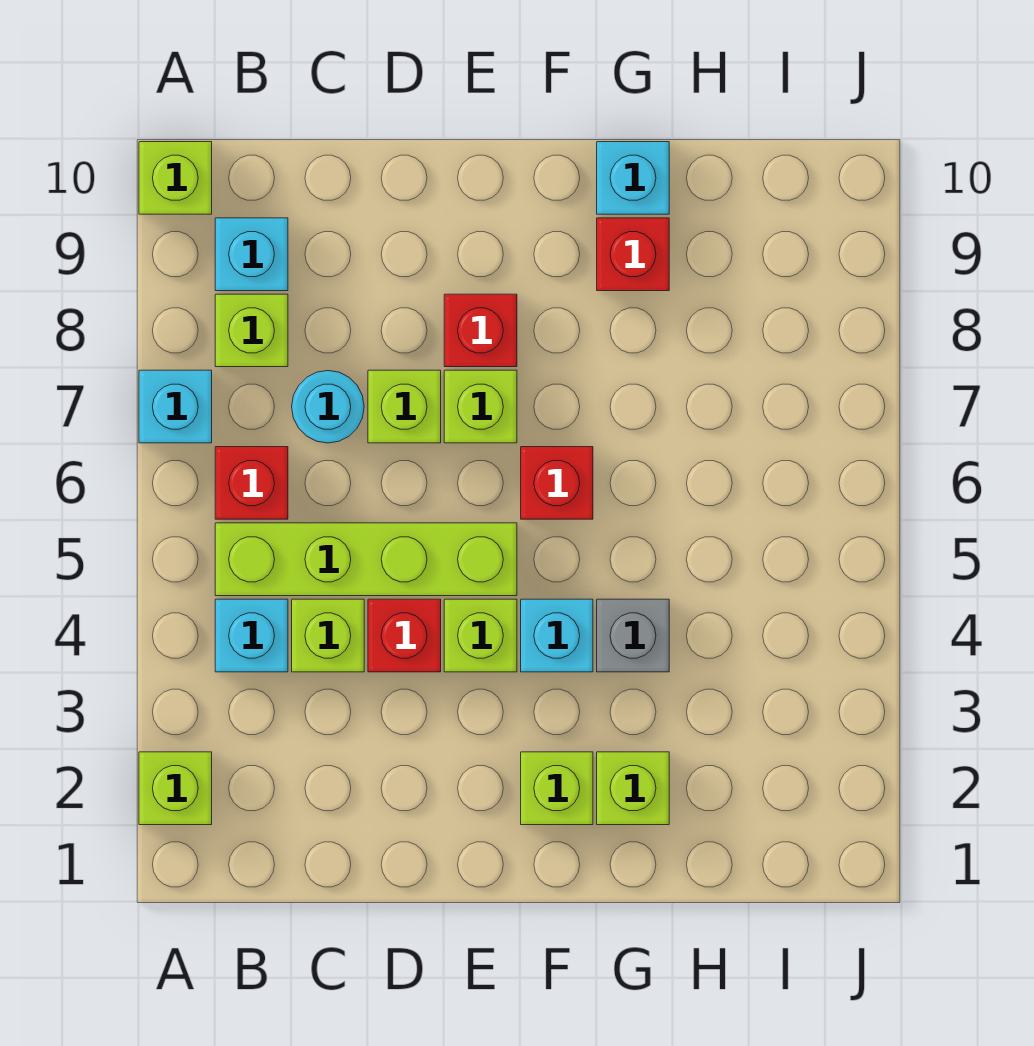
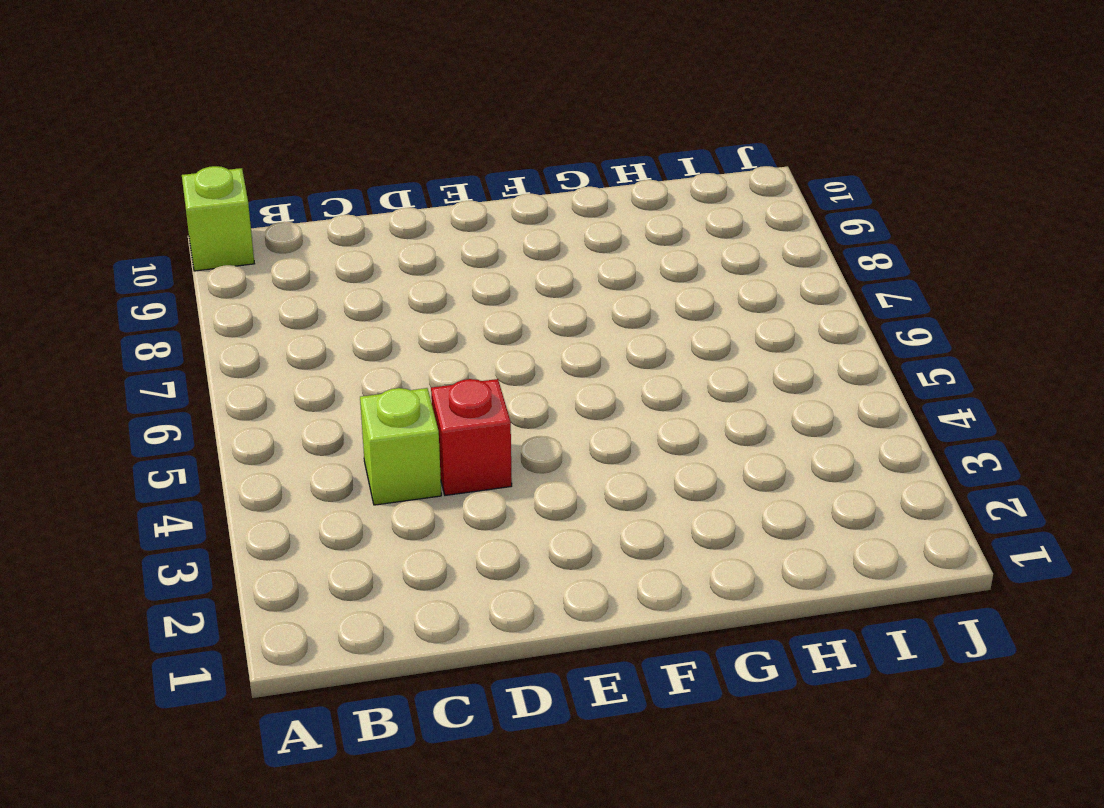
none -> lime brick A2 level 1
none -> cyan brick A7 level 1
none -> cyan brick B4 level 1

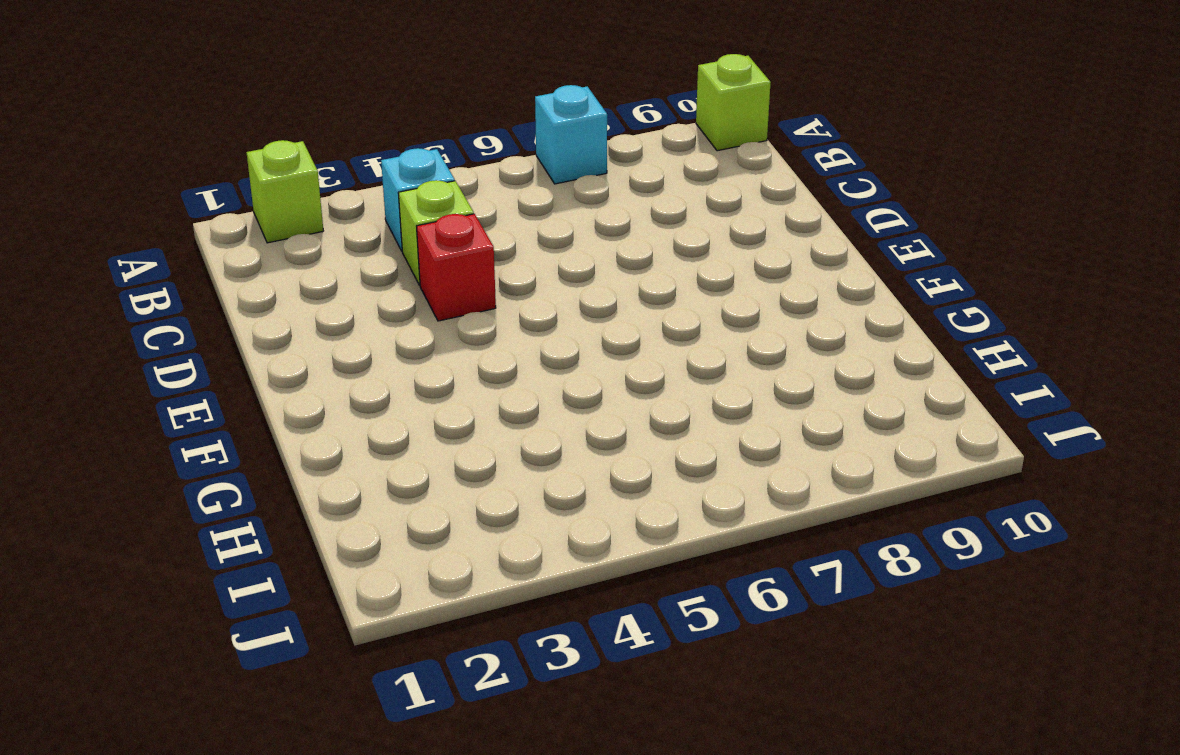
none -> lime brick B5:E5 level 1
none -> red brick B6 level 1
none -> lime brick B8 level 1

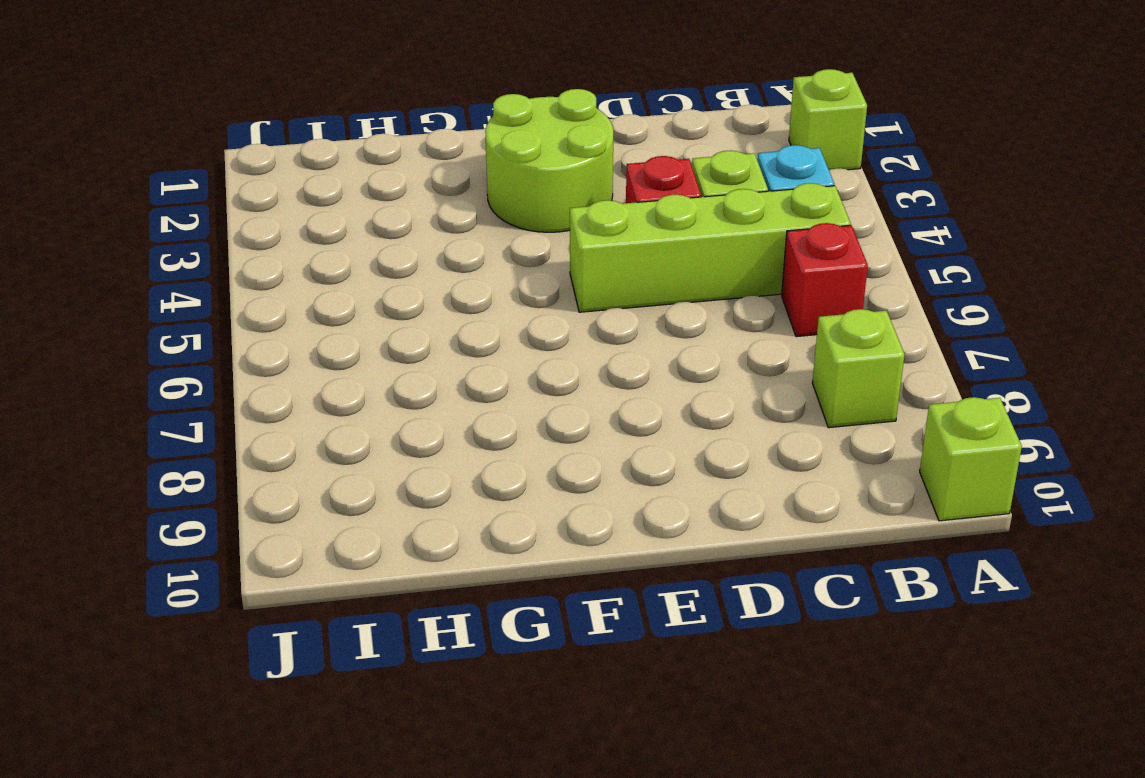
lime round brick E2:F3 level 1 -> lime brick F2 level 1
none -> cyan brick A7 level 1
none -> cyan brick B9 level 1
none -> cyan round brick C7 level 1

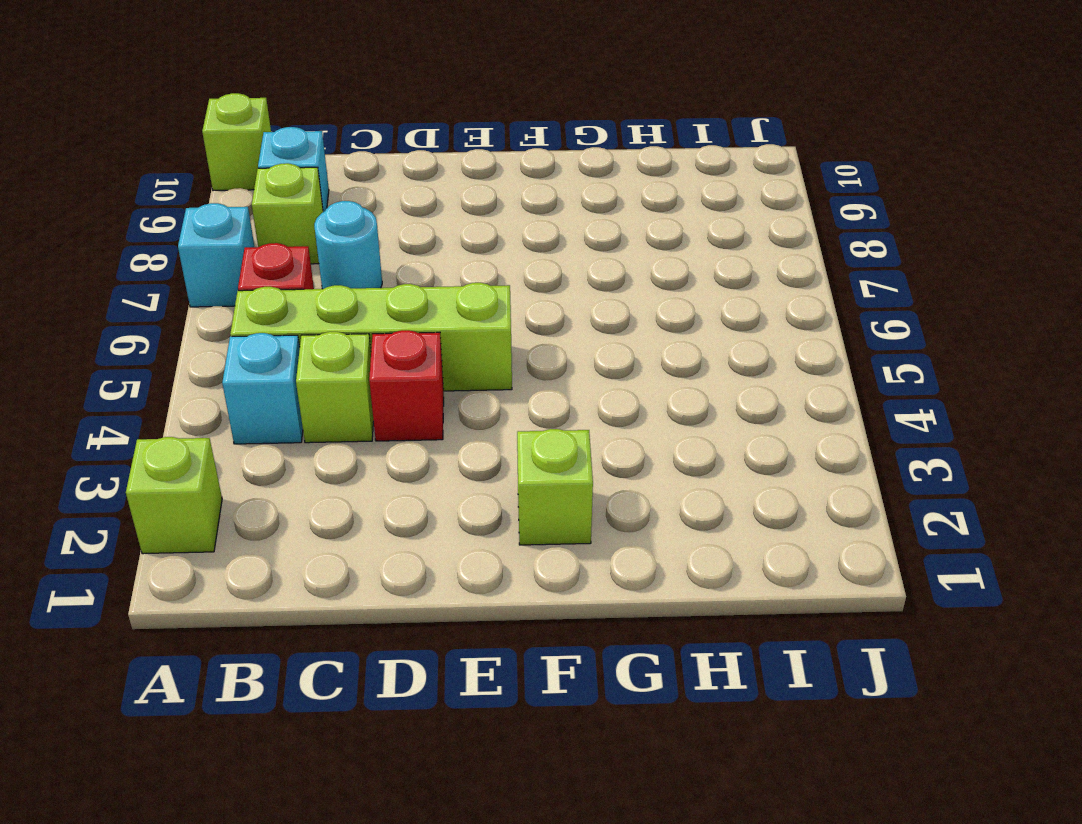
none -> lime brick D7 level 1
none -> lime brick E4 level 1
none -> lime brick E7 level 1

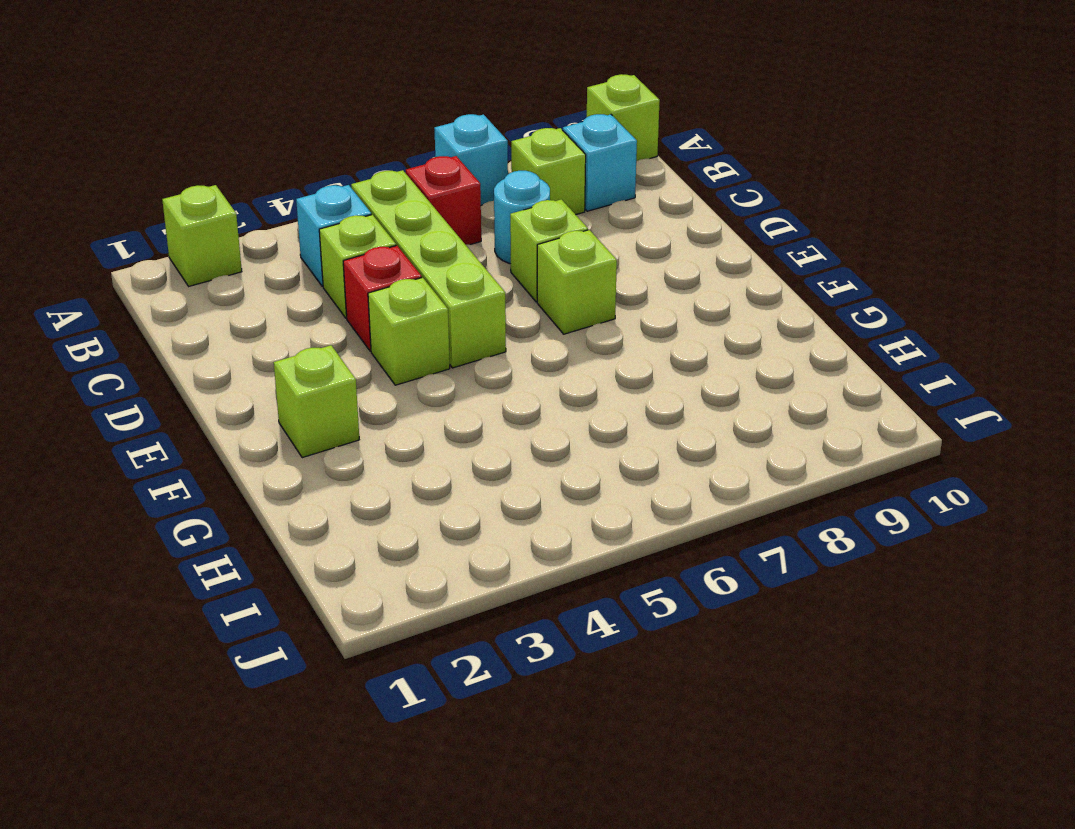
none -> red brick E8 level 1
none -> cyan brick F4 level 1
none -> red brick F6 level 1

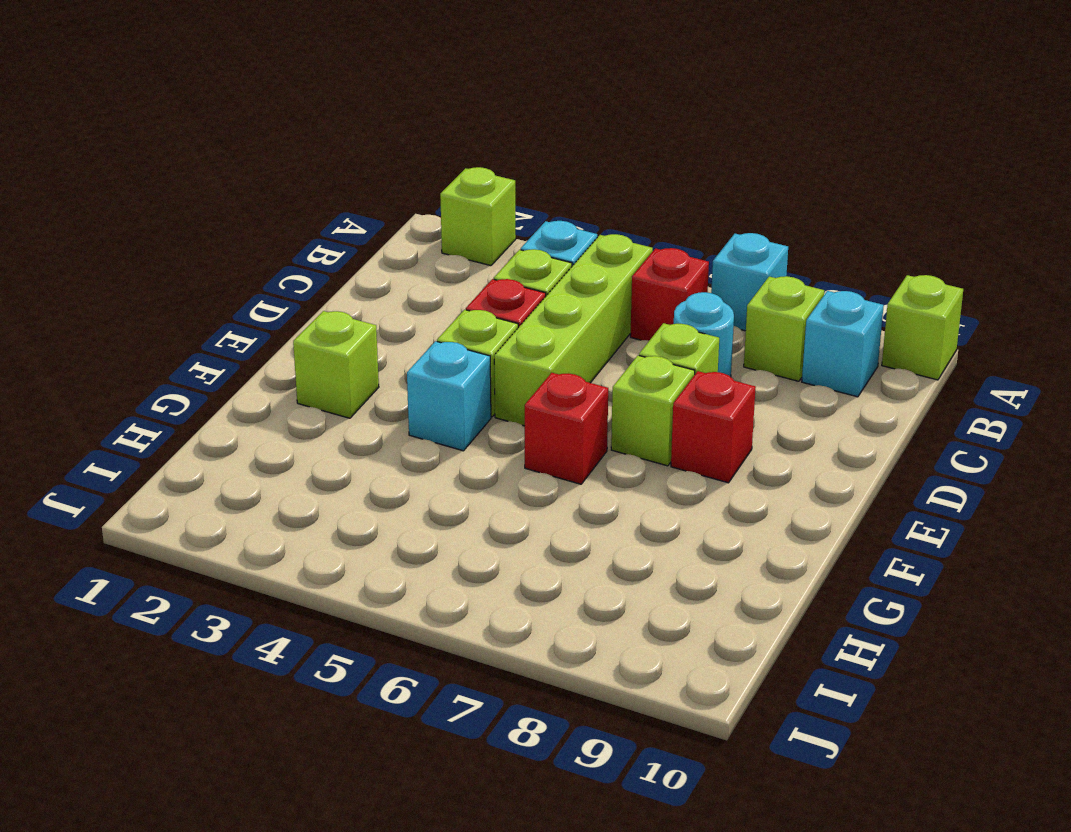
none -> lime brick G2 level 1
none -> grey brick G4 level 1
none -> red brick G9 level 1

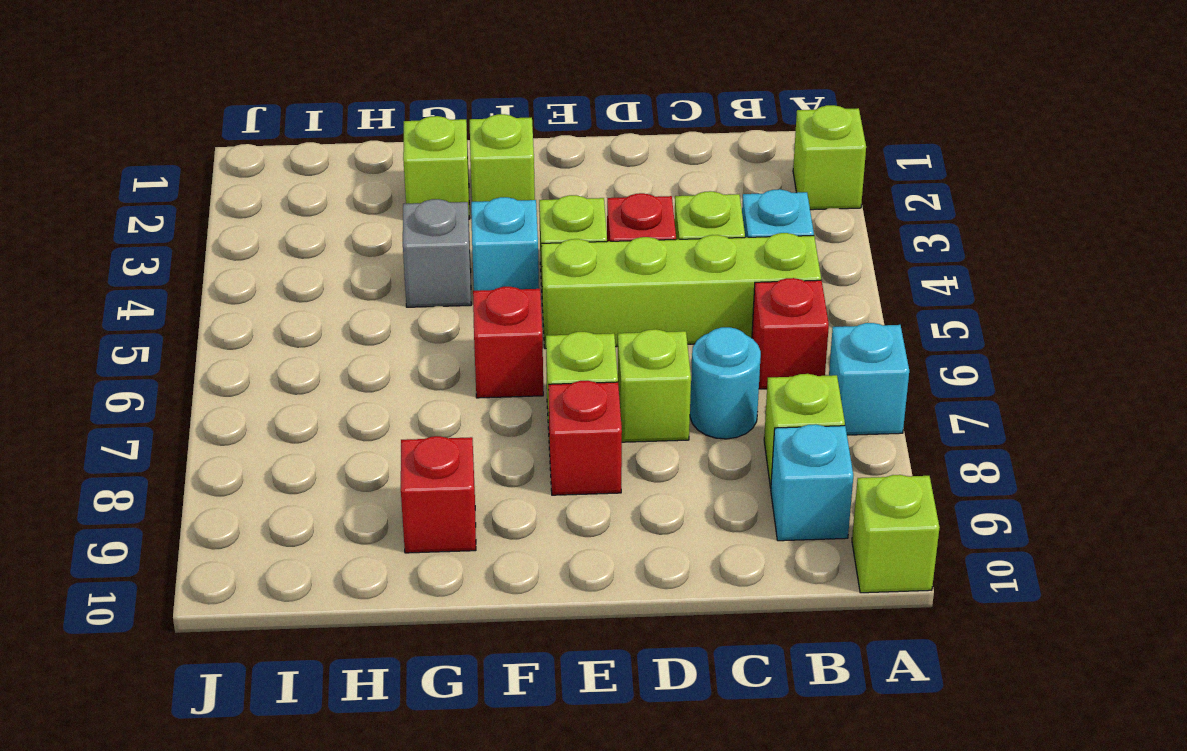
none -> cyan brick G10 level 1

